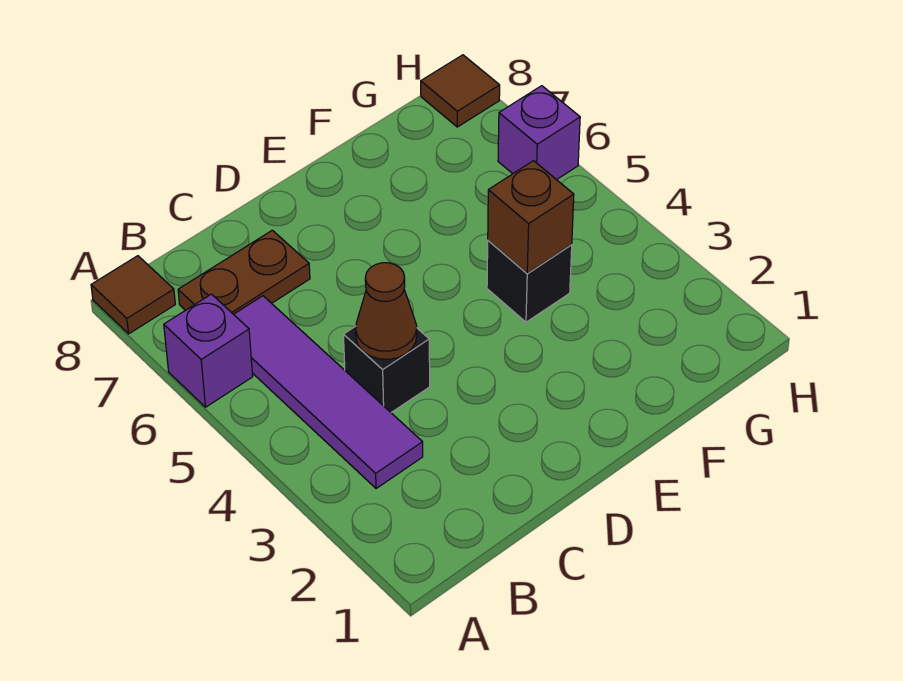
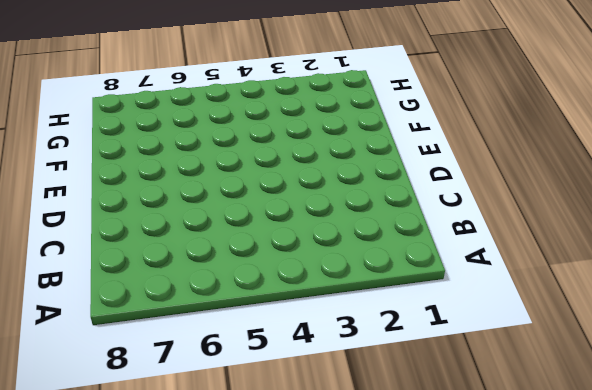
none -> purple brick A6 level 1
none -> brown tile A8 level 1

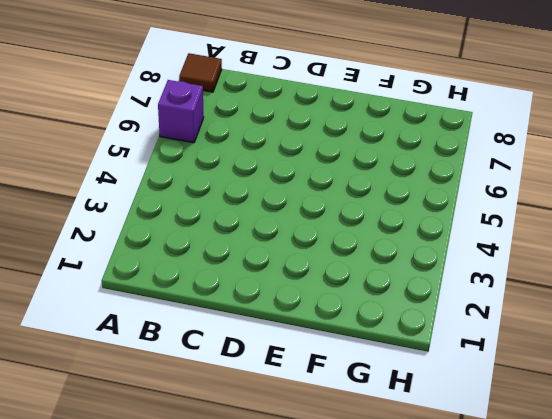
none -> purple tile B3:B6 level 1
none -> brown plate B7:C7 level 1

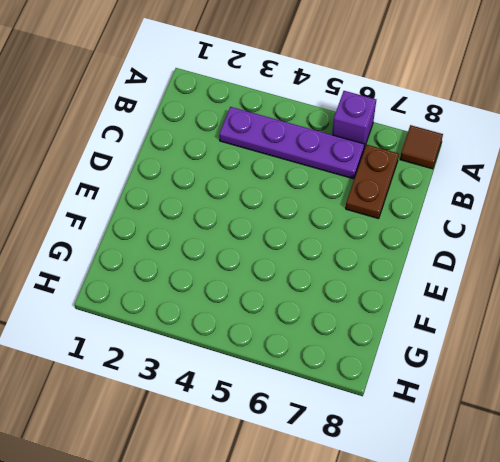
purple plate B3:B6 level 1 -> purple tile B3:B6 level 1
none -> black brick C4 level 1
none -> black brick F4 level 1

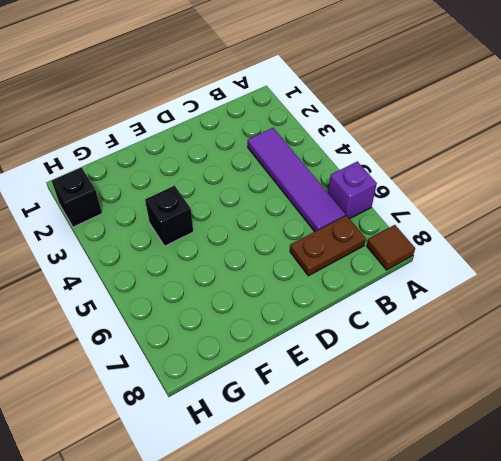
black brick H2 level 1 -> black brick C4 level 1
none -> purple brick H6 level 1
none -> brown tile H8 level 1

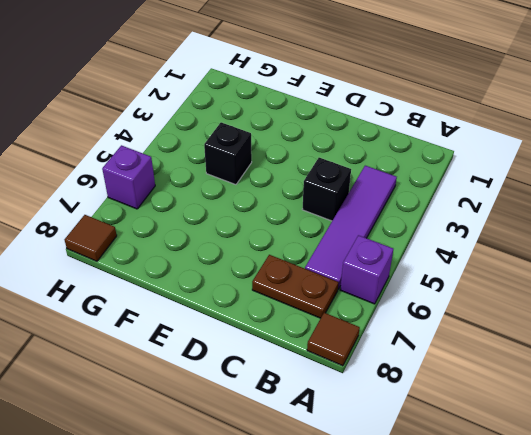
none -> brown cone C4 level 2
none -> brown brick F4 level 2

